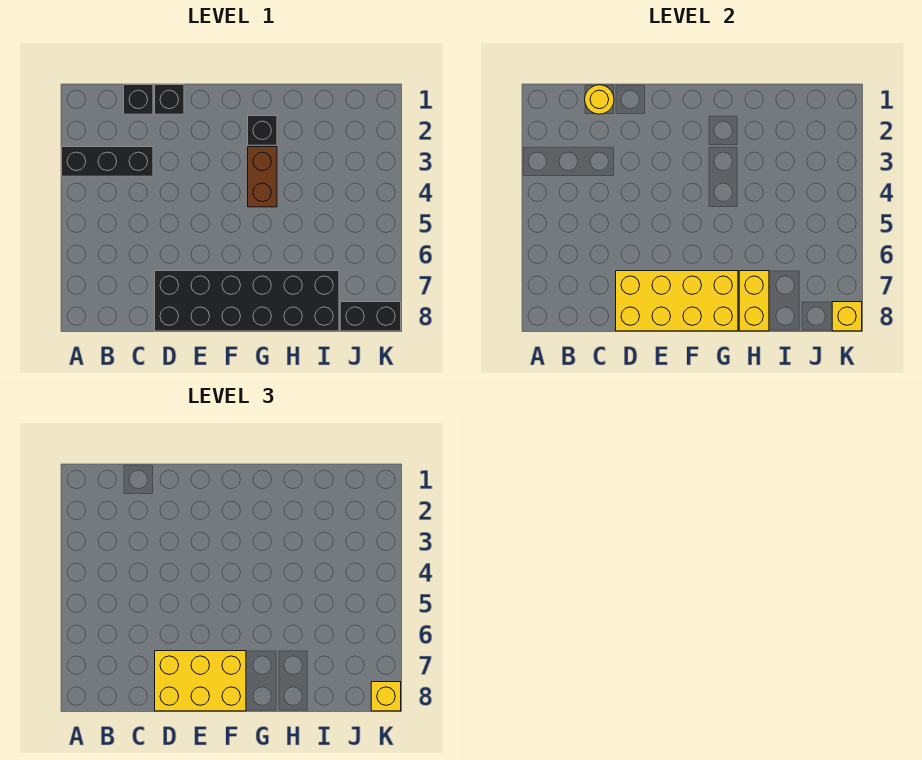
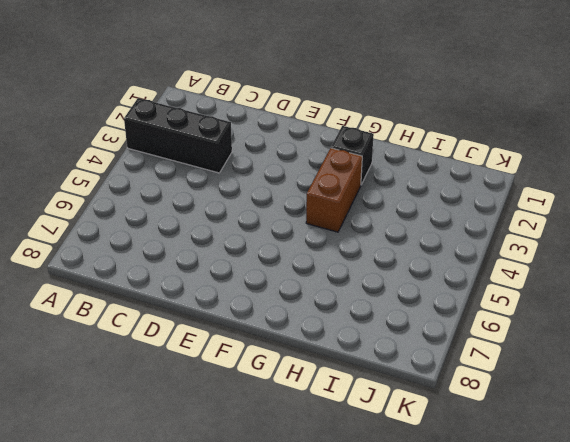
none -> black brick C1 level 1
none -> black brick D1 level 1
none -> black brick D7:I8 level 1

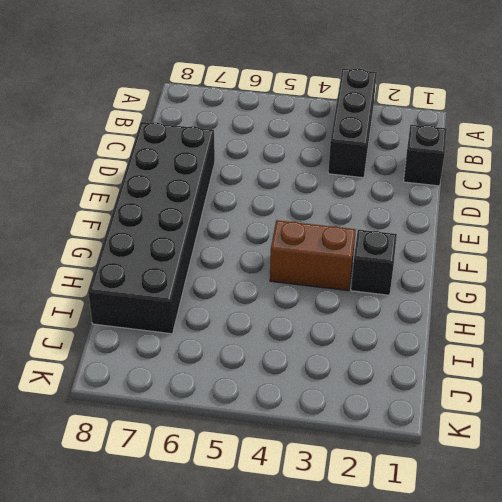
none -> black brick D1 level 1
none -> black brick J8:K8 level 1
none -> yellow round brick C1 level 2

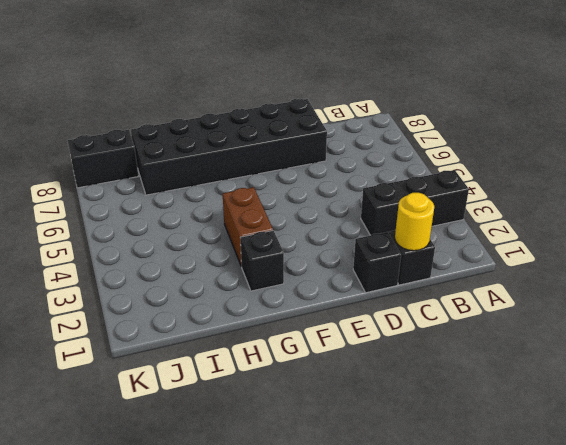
none -> yellow brick D7:G8 level 2
none -> yellow brick H7:H8 level 2
none -> yellow brick K8 level 2

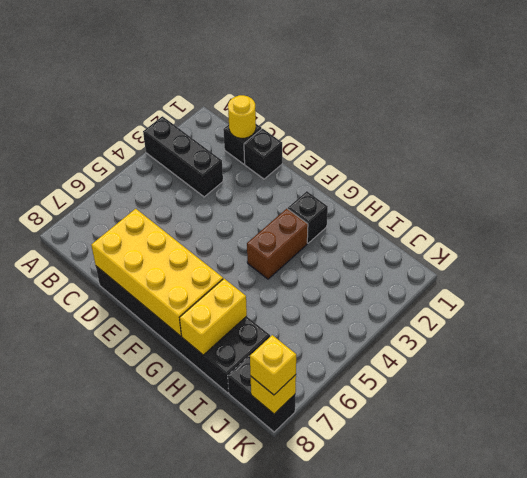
none -> yellow brick D7:F8 level 3

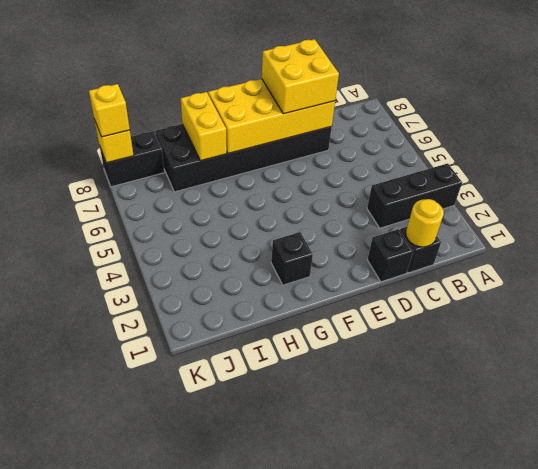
yellow brick D7:E8 level 3 -> yellow brick D7:F8 level 3
none -> brown brick G3:G4 level 1

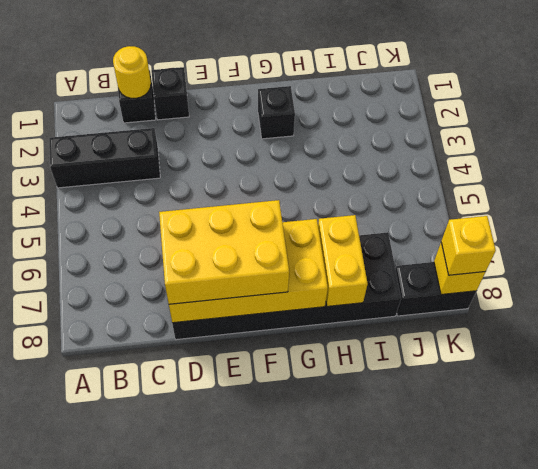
none -> brown brick G3:G4 level 1

